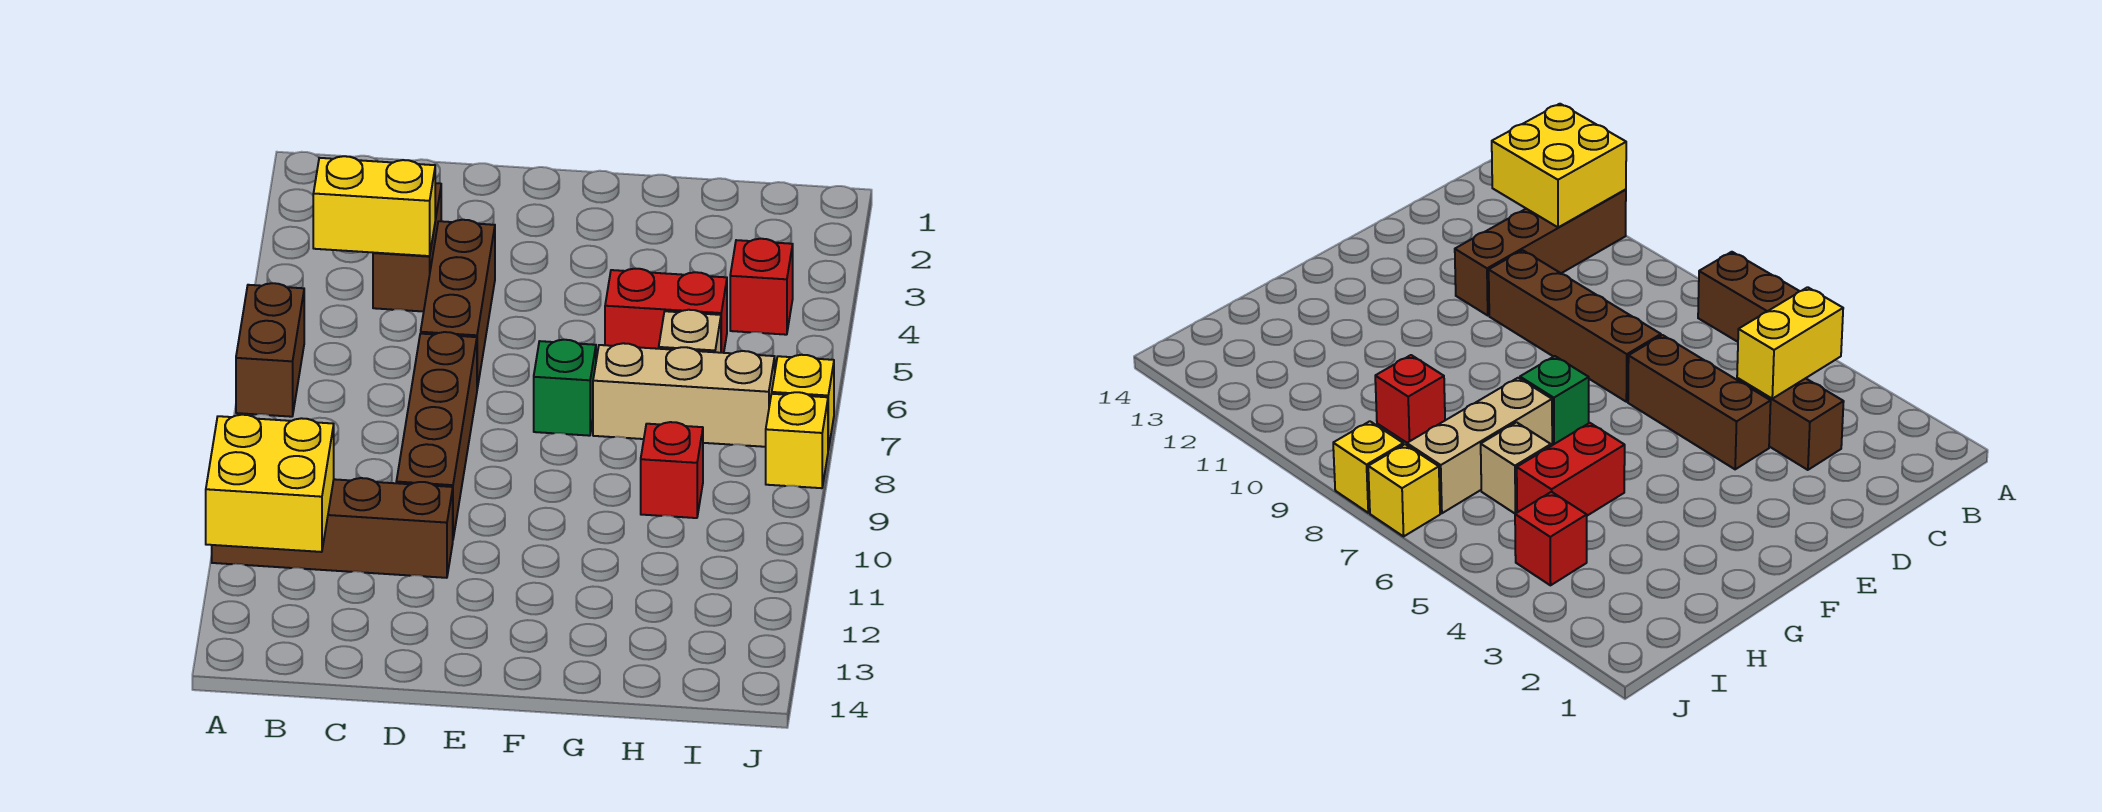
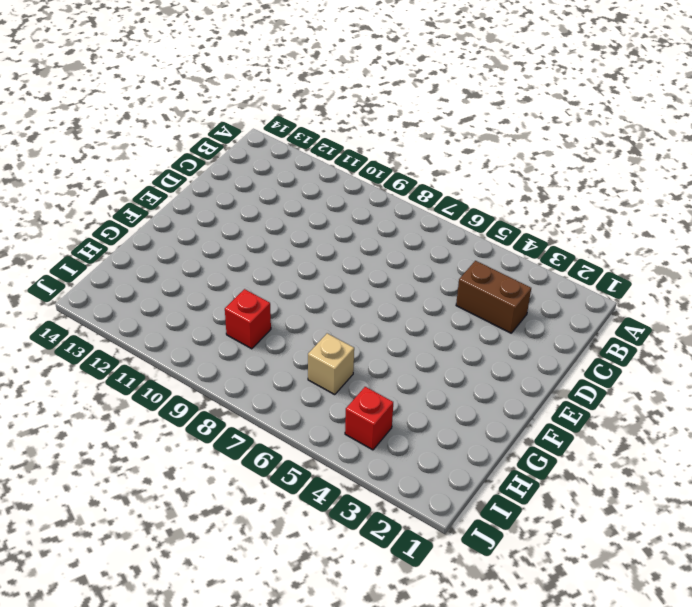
none -> brown brick A6:A7 level 1
none -> brown brick A11:D11 level 1
none -> brown brick D4:D6 level 1

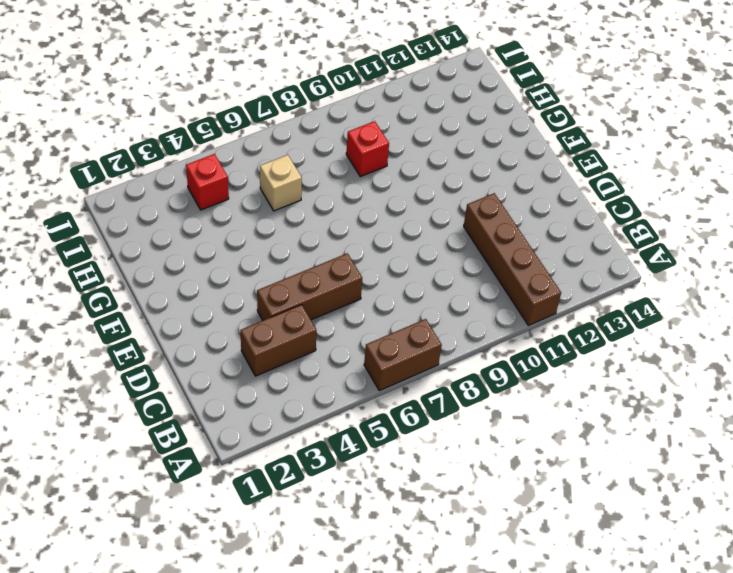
none -> brown brick D7:D10 level 1
none -> green brick F7 level 1
none -> red brick G5:H5 level 1

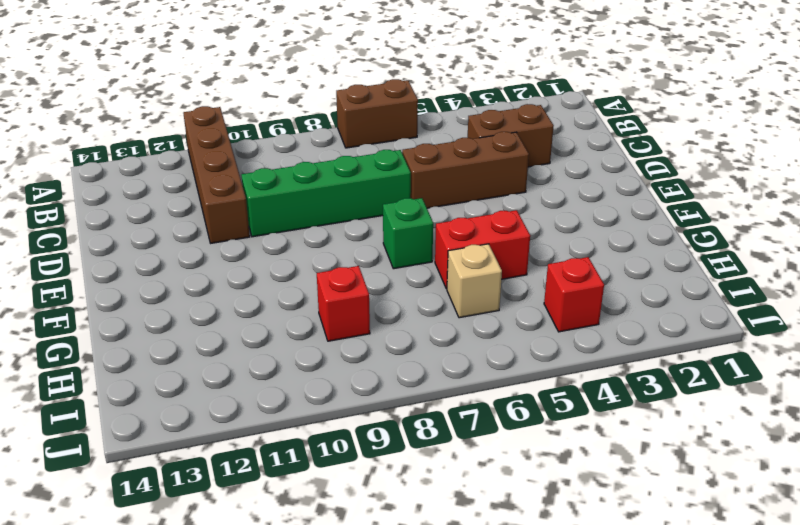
green brick D7:D10 level 1 -> brown brick D7:D10 level 1
red brick G5:G6 level 1 -> red brick G5:H5 level 1
none -> tan brick G7:I7 level 1
none -> yellow brick J7 level 1
none -> yellow brick J8 level 1

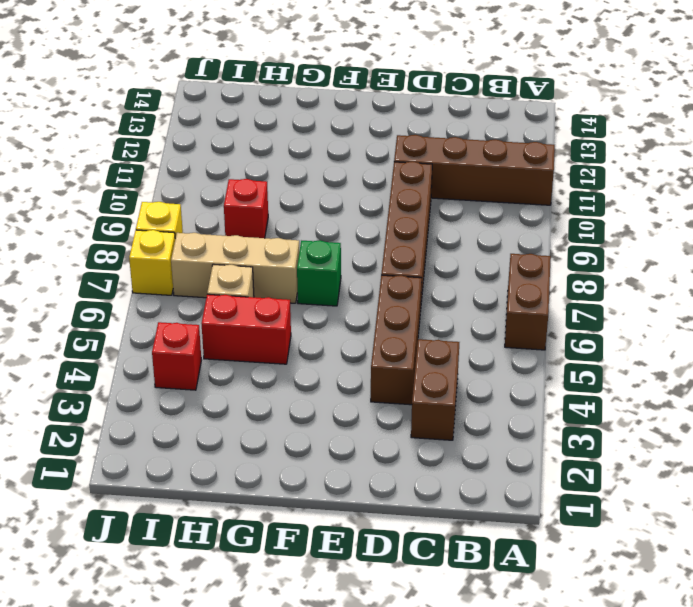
none -> yellow brick A11:B12 level 2
none -> yellow brick B4:C4 level 2

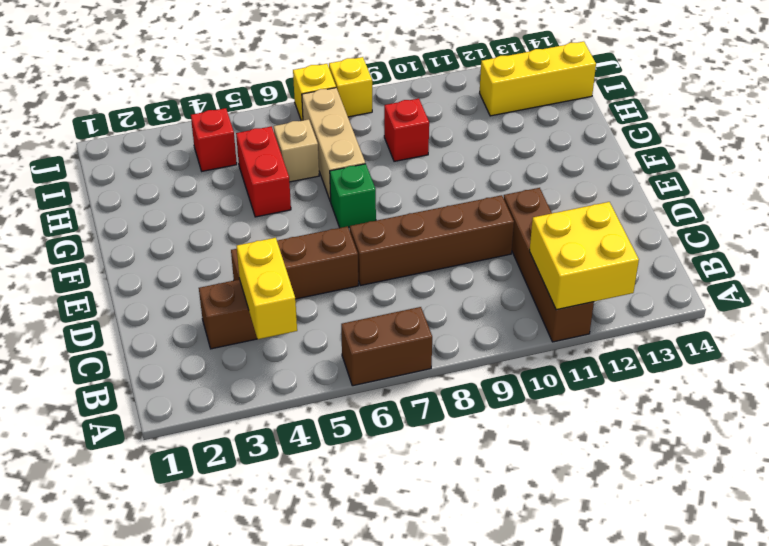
yellow brick I12:I14 level 1 -> none

